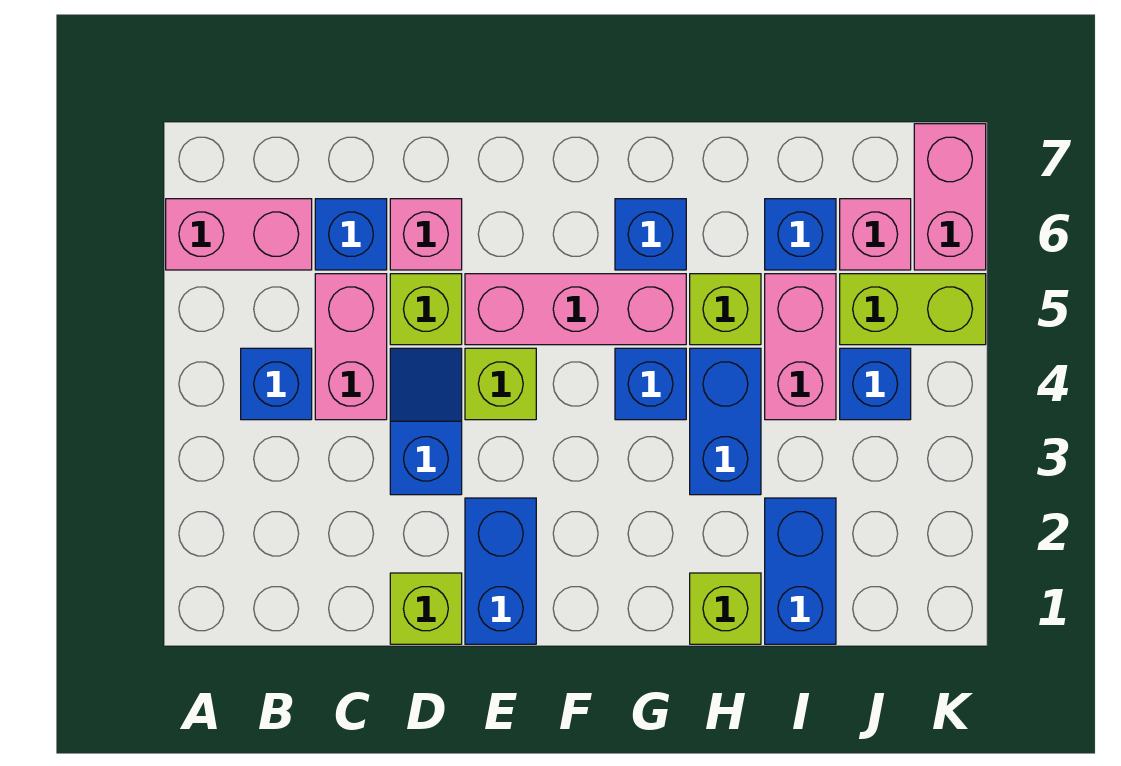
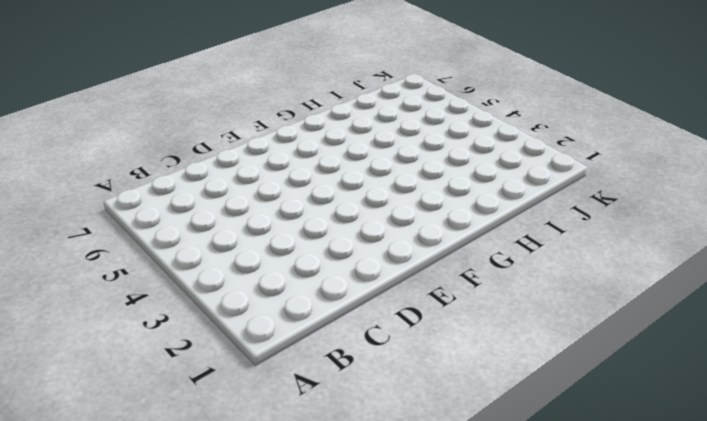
none -> pink brick A6:B6 level 1
none -> blue brick B4 level 1
none -> pink brick C4:C5 level 1

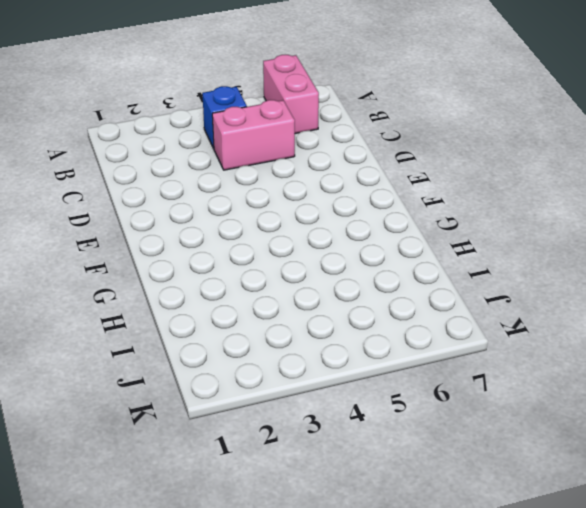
none -> blue brick C6 level 1
none -> lime brick D1 level 1
none -> blue slope D3:D4 level 1 top 3

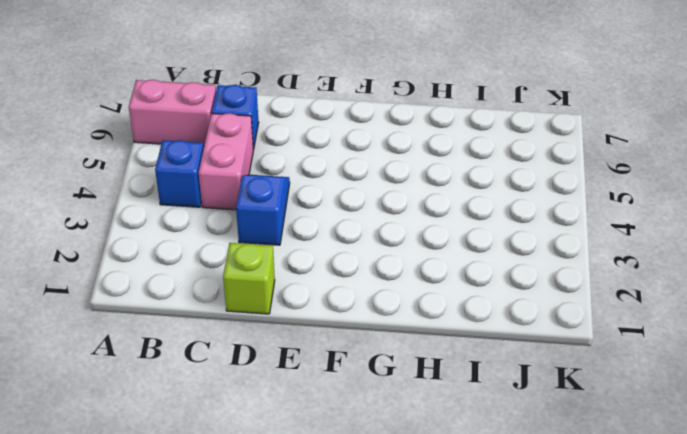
none -> lime brick D5 level 1
none -> pink brick D6 level 1
none -> blue brick E1:E2 level 1

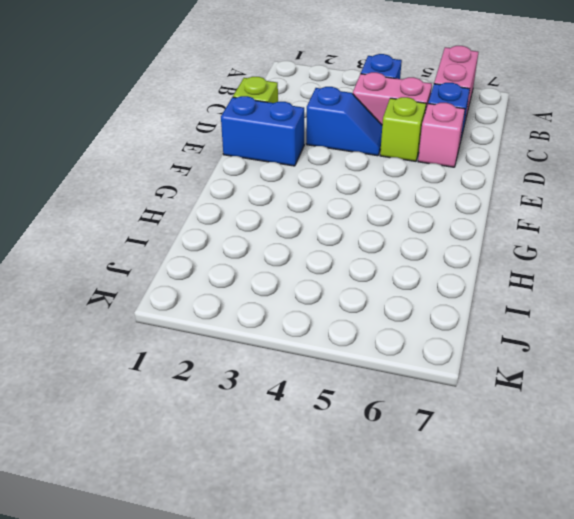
none -> lime brick E4 level 1
none -> pink brick E5:G5 level 1
none -> blue brick G4 level 1

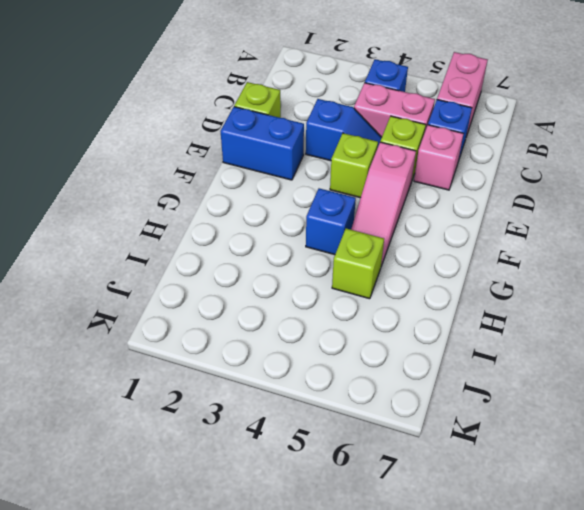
pink slope E5:G5 level 1 top E -> pink brick E5:G5 level 1
none -> blue brick G6 level 1
none -> lime brick H1 level 1
none -> blue brick H3:H4 level 1

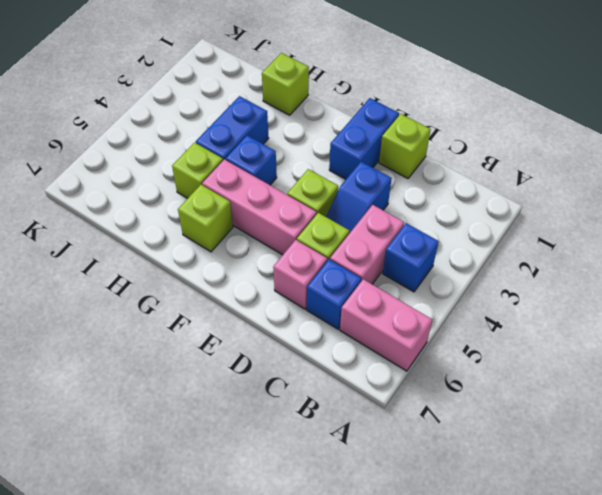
lime brick G6 level 1 -> blue brick G6 level 1
none -> blue brick I1:I2 level 1
none -> pink brick I4:I5 level 1
none -> blue brick I6 level 1

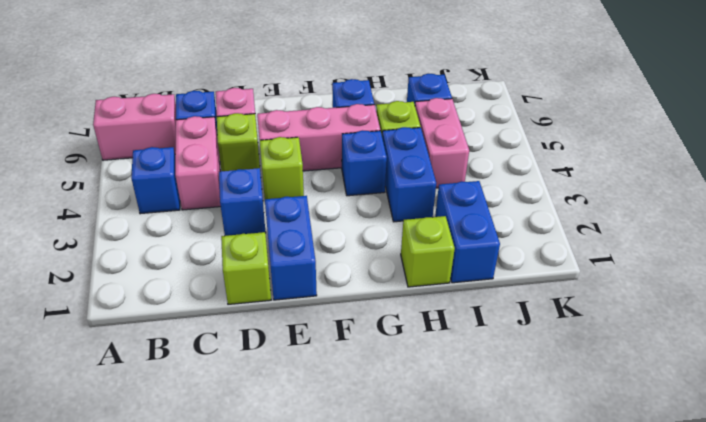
none -> blue brick J4 level 1
none -> lime brick J5:K5 level 1
none -> pink brick J6 level 1

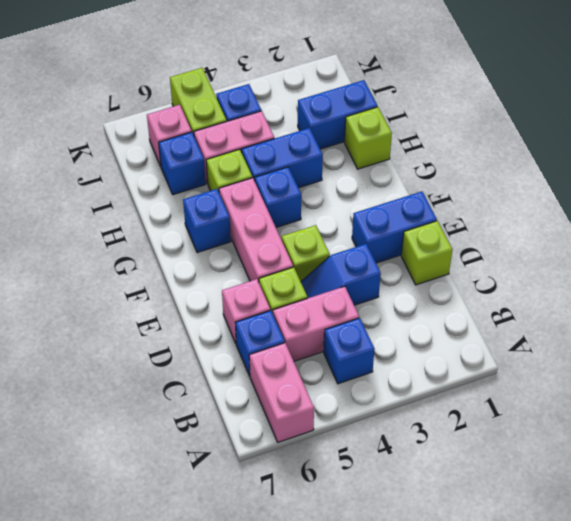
none -> pink brick K6:K7 level 1

